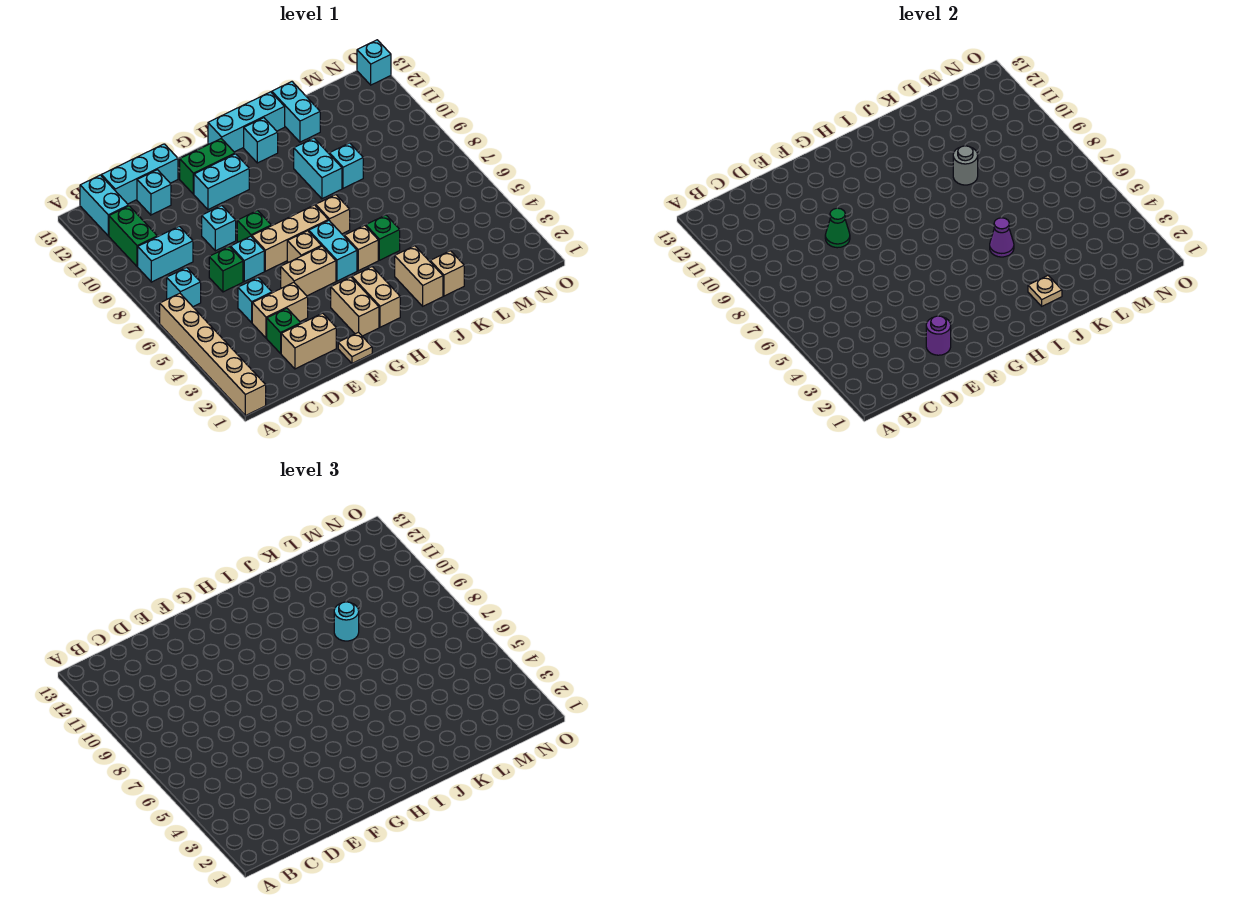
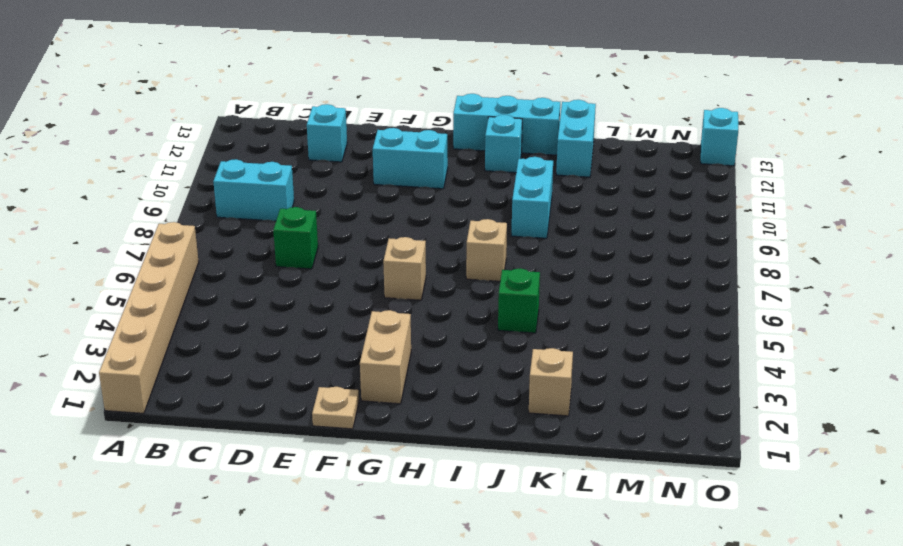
none -> cyan brick B7 level 1
none -> green brick B10:B11 level 1
none -> cyan brick B12:B13 level 1
none -> cyan brick C13:E13 level 1

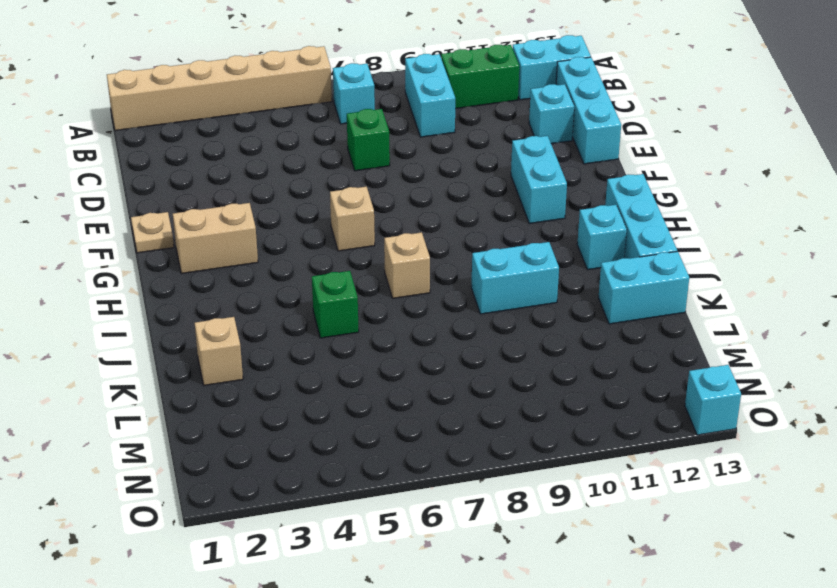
none -> tan brick D2:E2 level 1
none -> green brick D3 level 1
none -> tan brick D4:E4 level 1
none -> cyan brick D5 level 1

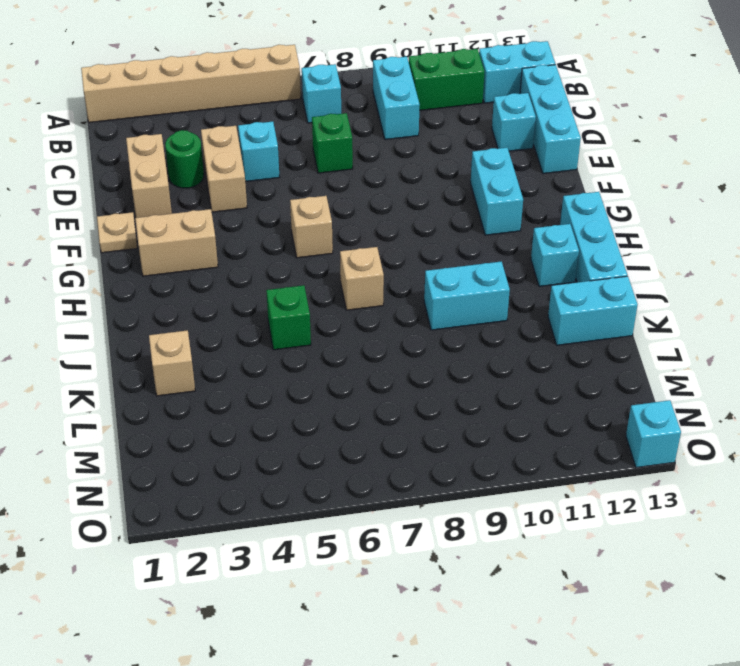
green round brick D3 level 1 -> green brick D3 level 1
none -> cyan brick E7 level 1
none -> cyan brick E9 level 1
none -> tan brick F5:G5 level 1
none -> tan brick F7:H7 level 1

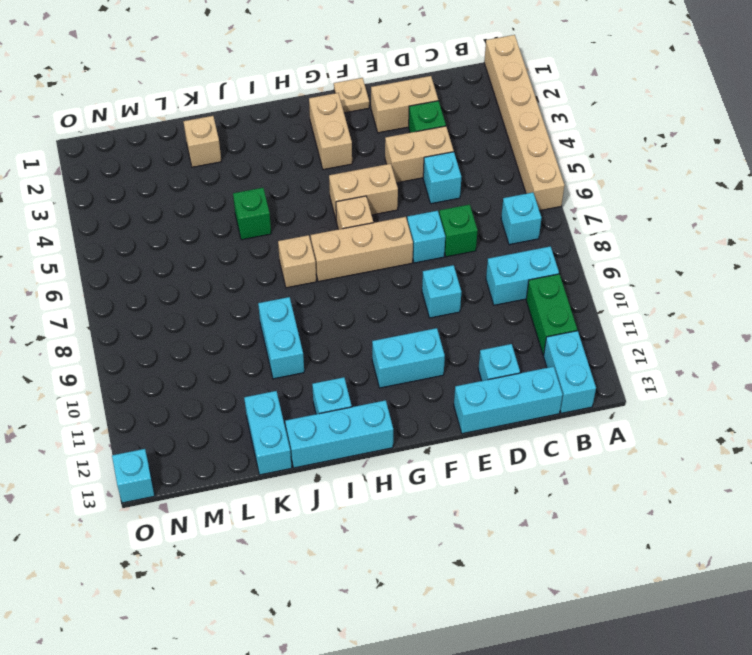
none -> green brick F8 level 1
none -> green brick F12:G12 level 1
none -> tan brick H2:H3 level 1
none -> cyan brick H5:H6 level 1

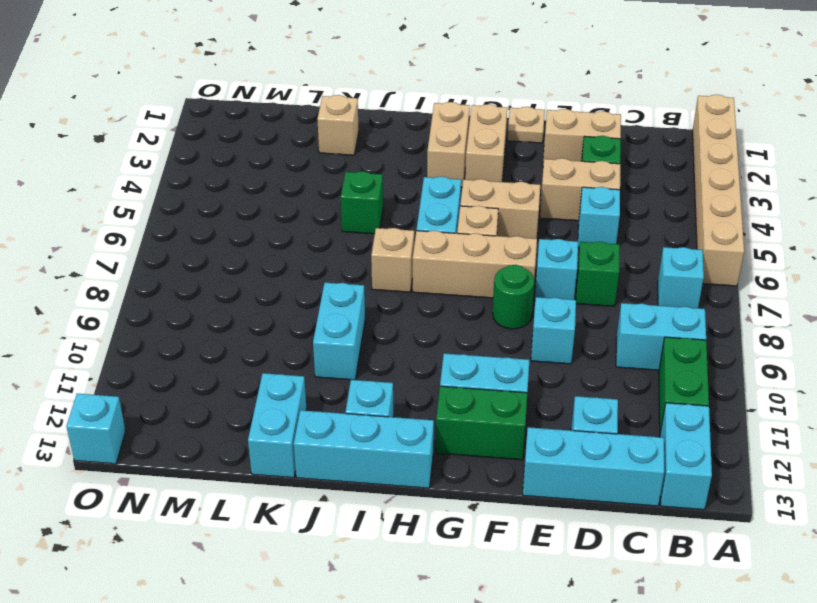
green round brick F8 level 1 -> green brick F8 level 1
none -> tan brick I5 level 1
none -> tan brick J2:J3 level 1
none -> cyan brick K9 level 1
none -> purple round brick E2 level 2

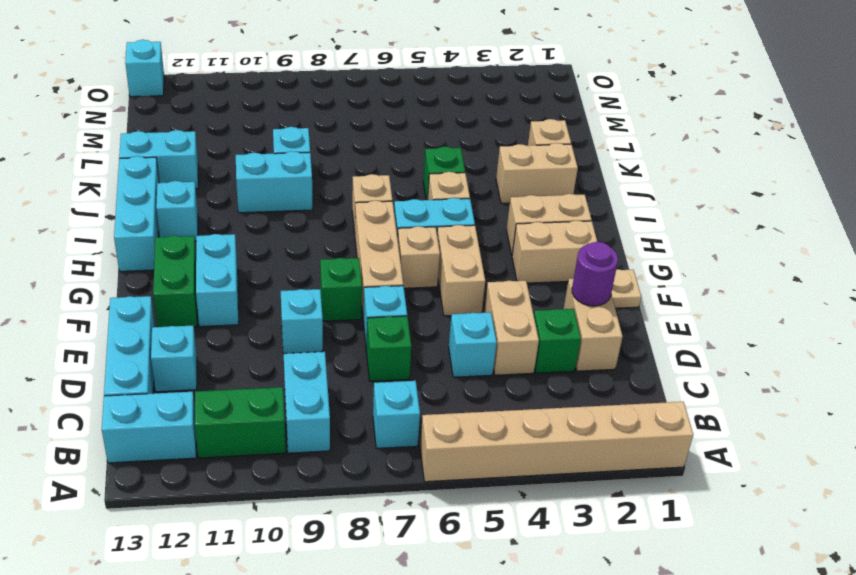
none -> green cone E9 level 2
none -> tan plate J2 level 2
none -> purple cone J5 level 2
none -> grey round brick K9 level 2

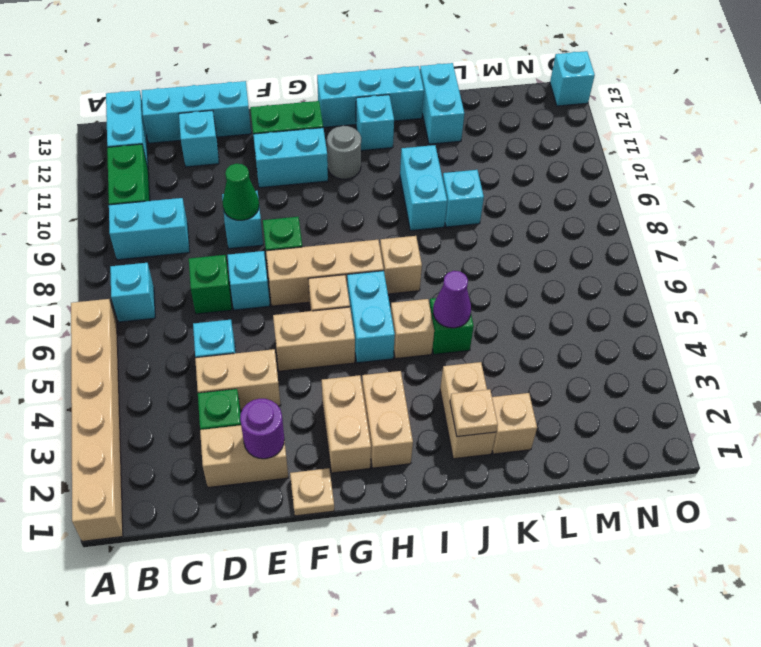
grey round brick H11 level 1 -> grey round brick K9 level 2
none -> cyan round brick K9 level 3

